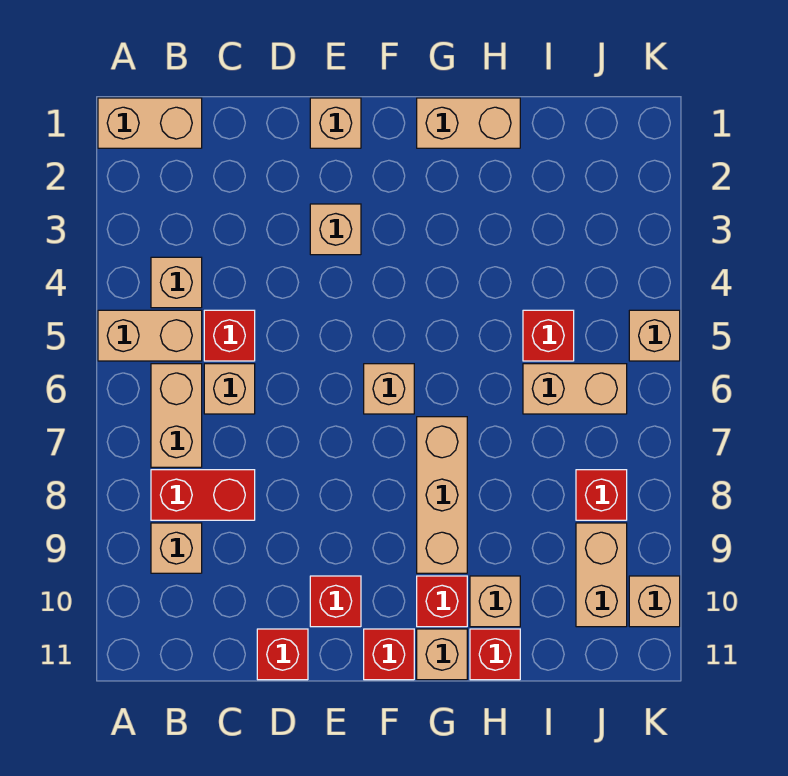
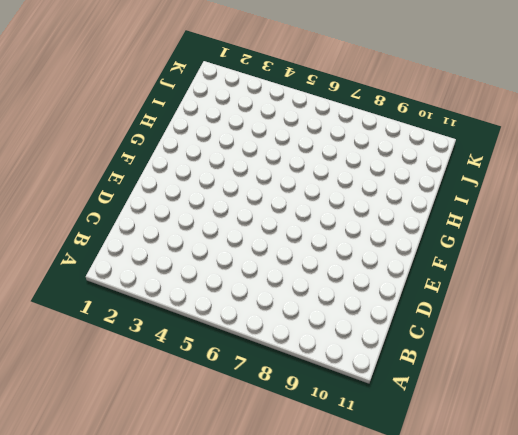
none -> tan brick A1:B1 level 1
none -> tan brick A5:B5 level 1
none -> tan brick B4 level 1

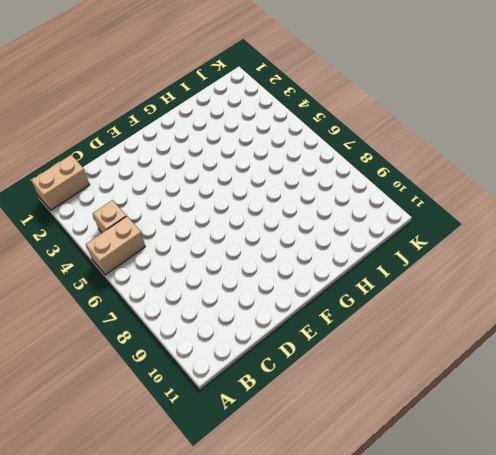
none -> tan brick B6:B7 level 1
none -> red brick B8:C8 level 1
none -> tan brick B9 level 1

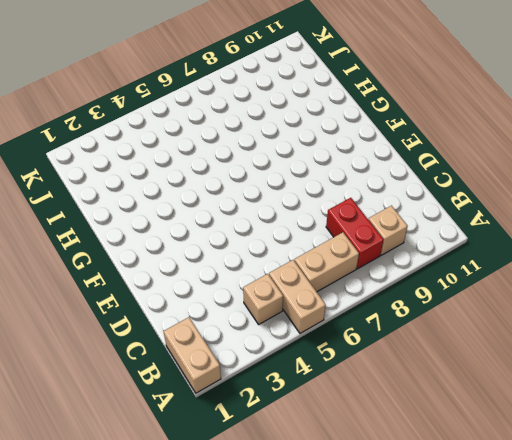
none -> red brick C5 level 1
none -> tan brick C6 level 1
none -> red brick D11 level 1

